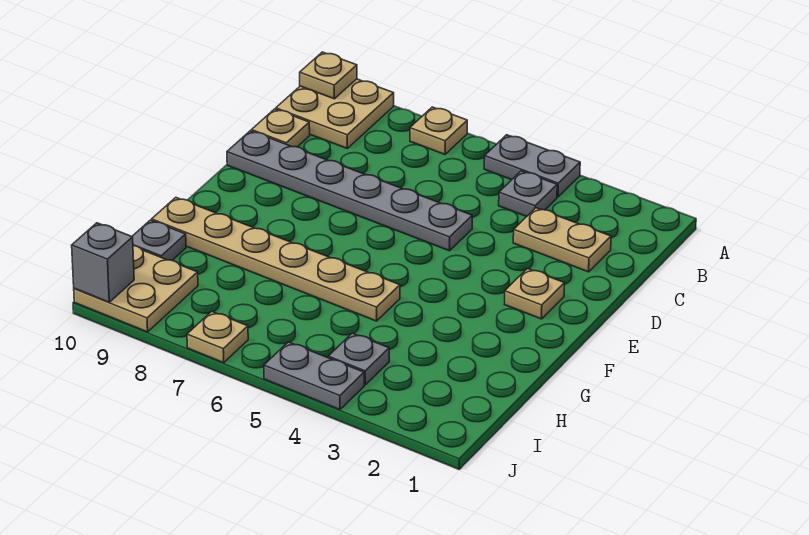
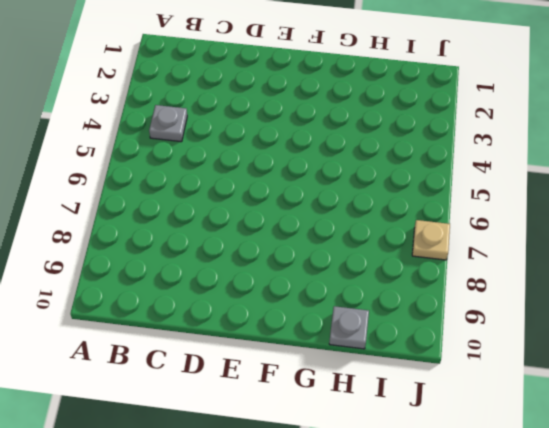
none -> grey plate A4:A5 level 1
none -> tan plate A7 level 1
none -> tan plate A9:B10 level 1

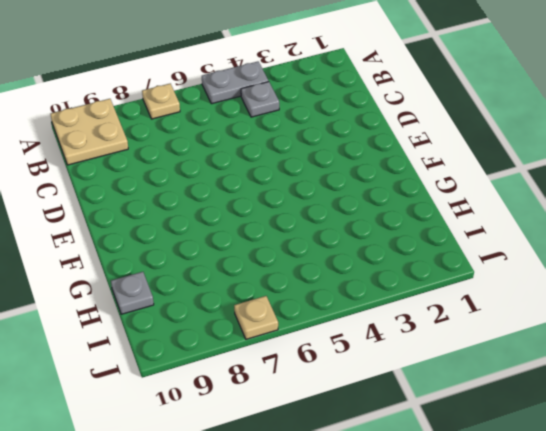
none -> tan plate C2:C3 level 1
none -> tan plate C10 level 1
none -> grey plate D5:D10 level 1

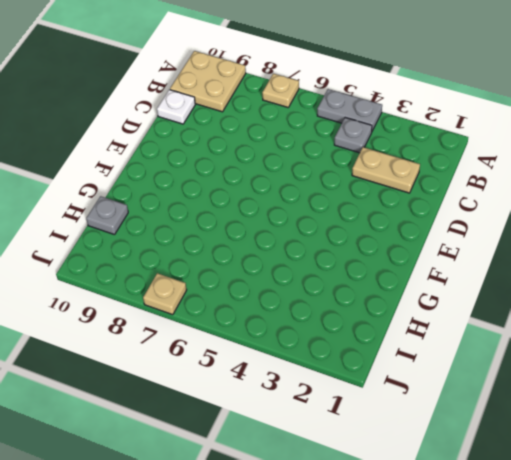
white plate C10 level 1 -> tan plate C10 level 1
none -> grey plate D5:D10 level 1
none -> tan plate E2 level 1
none -> tan plate G5:G10 level 1

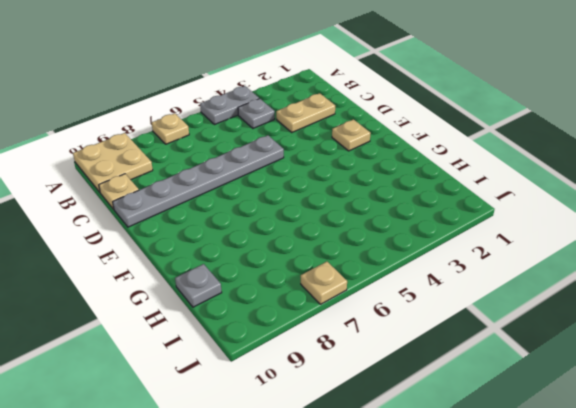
none -> tan plate G5:G10 level 1
none -> grey plate I4 level 1
none -> tan plate I9:J10 level 1

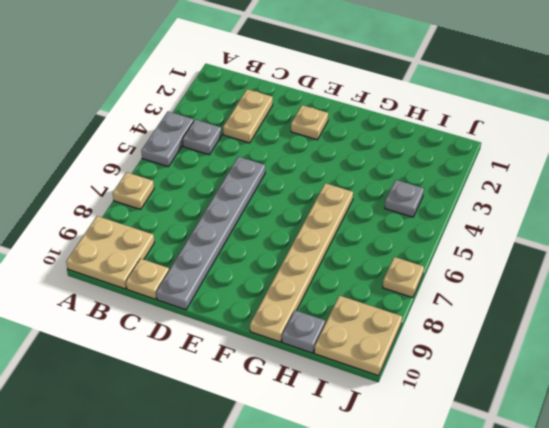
none -> grey plate J4:J5 level 1
none -> tan plate A10 level 2
none -> grey brick J10 level 2

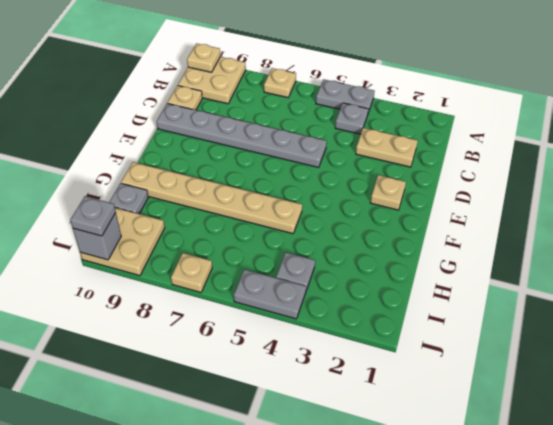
grey plate J10 level 3 -> none

